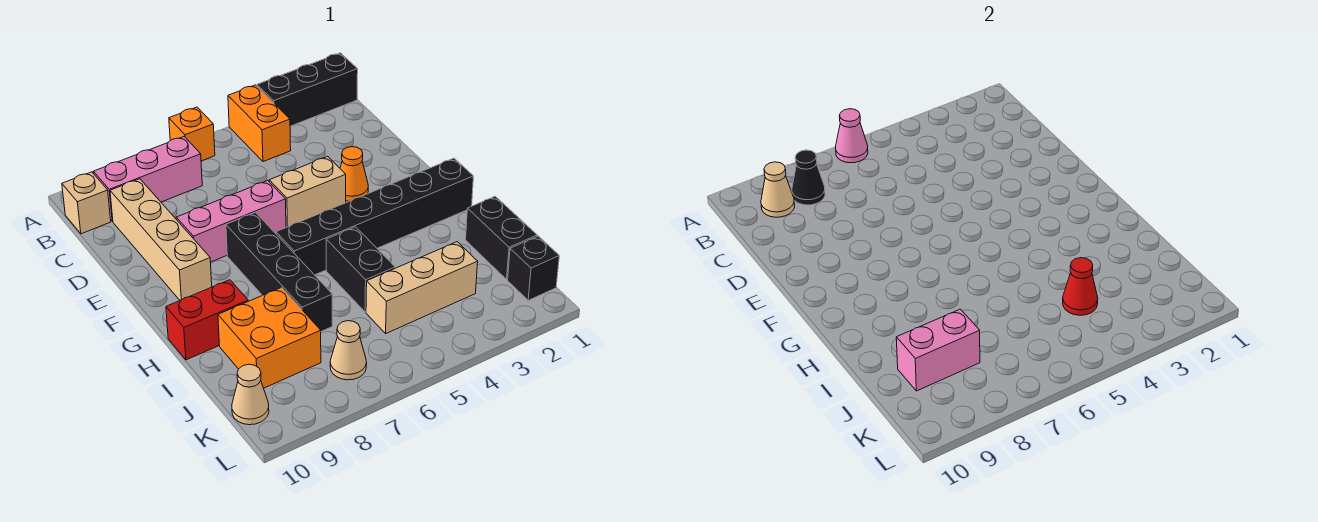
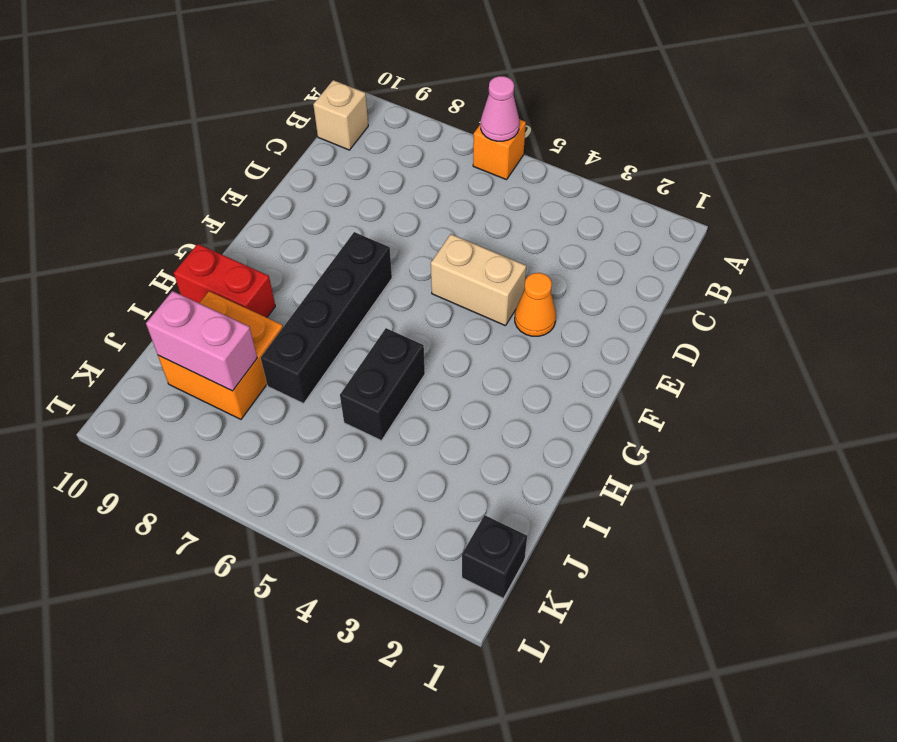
none -> black brick A1:A3 level 1
none -> orange brick A4:B4 level 1
none -> pink brick B7:B9 level 1

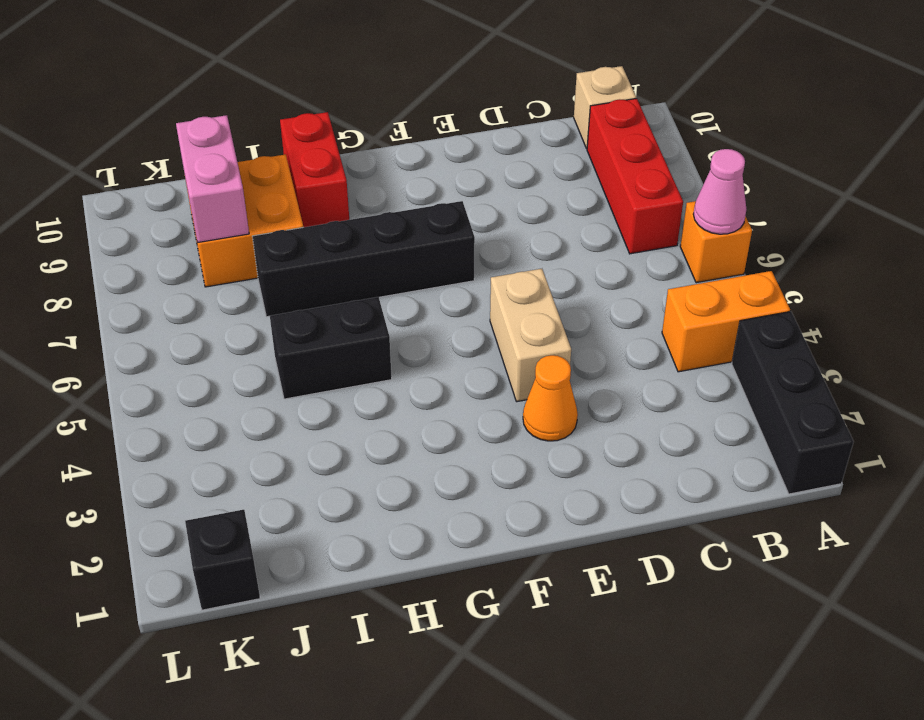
red brick B7:B9 level 1 -> pink brick B7:B9 level 1
none -> tan brick C9:F9 level 1
none -> pink brick E6:E8 level 1
none -> black brick G1:G6 level 1

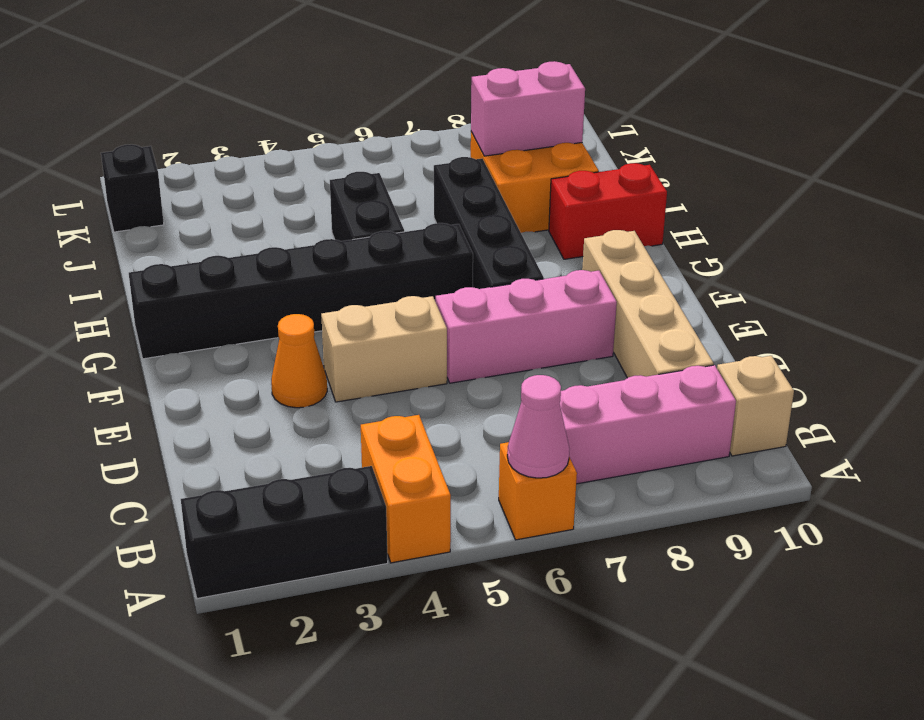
none -> black brick I1:J1 level 1
none -> tan brick J3:J5 level 1
none -> tan cone K7 level 1

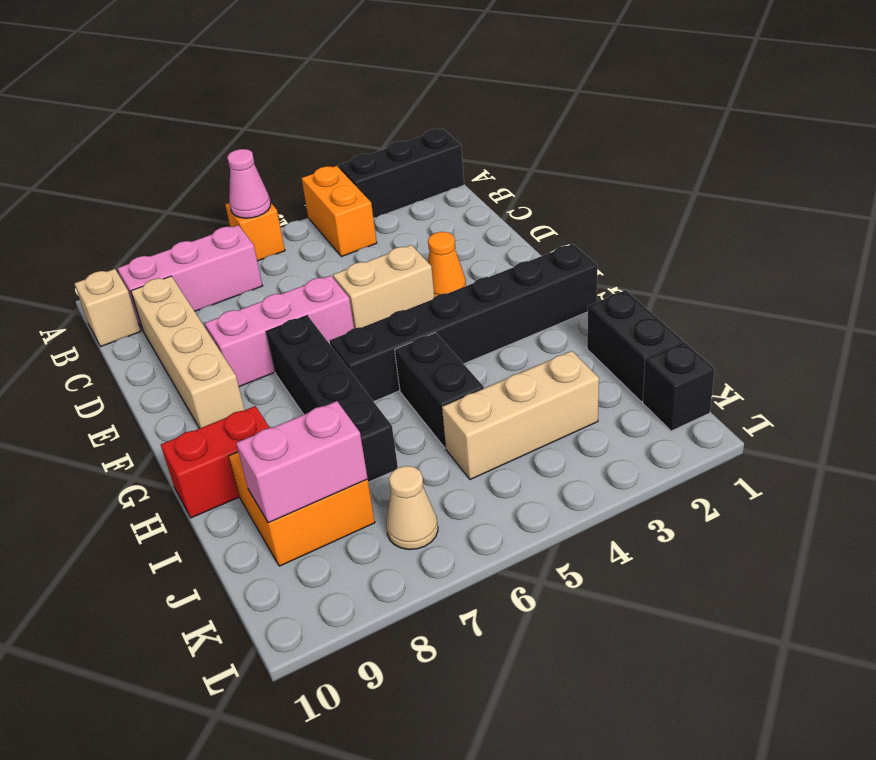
none -> tan cone K10 level 1
none -> black cone B8 level 2
none -> tan cone B9 level 2

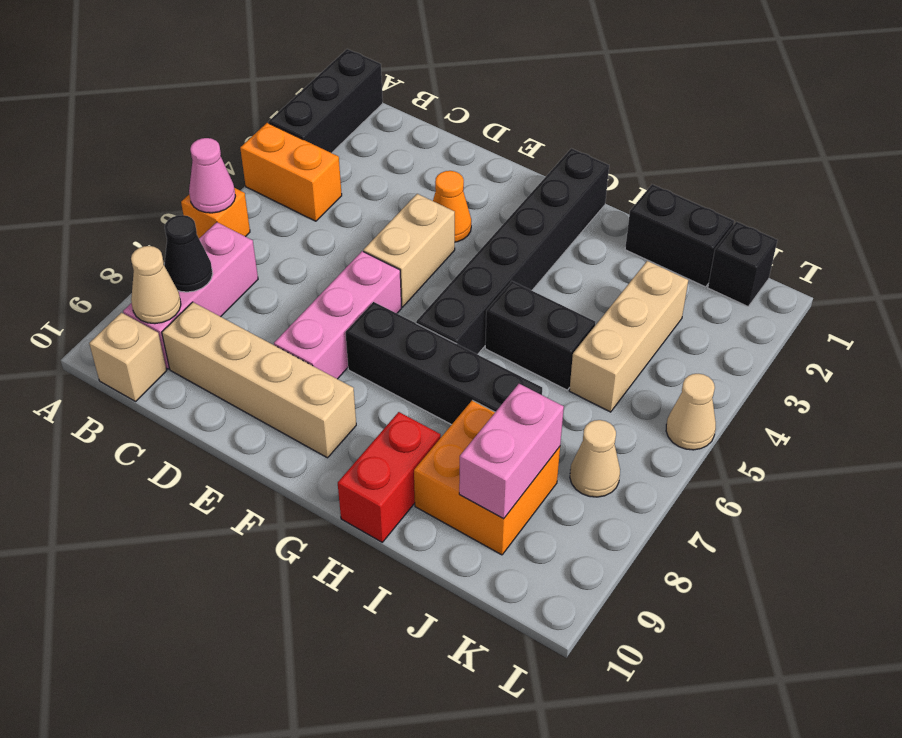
tan cone L5 level 1 -> tan cone K10 level 1
none -> red cone J4 level 2

